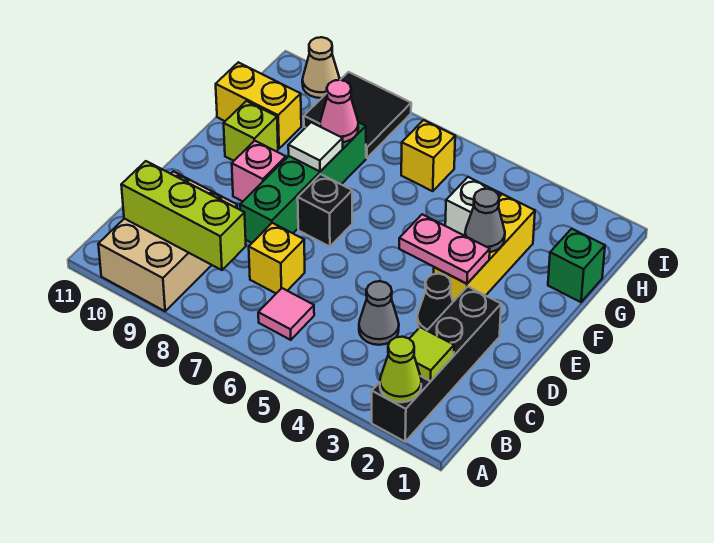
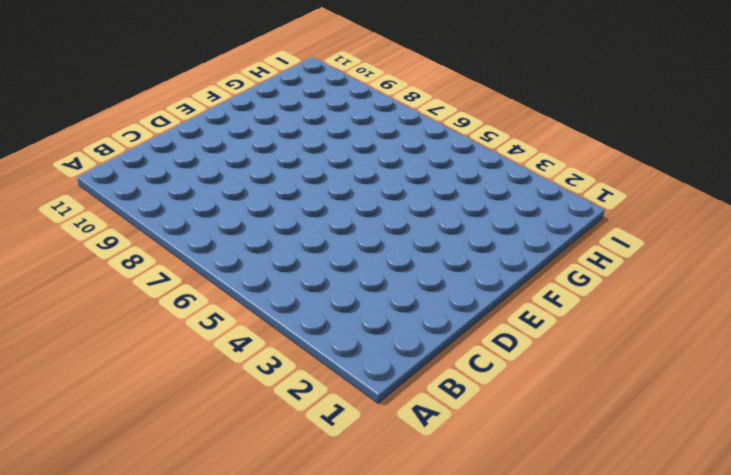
none -> black brick A2:D2 level 1
none -> tan brick A9:C10 level 1
none -> pink tile B6 level 1

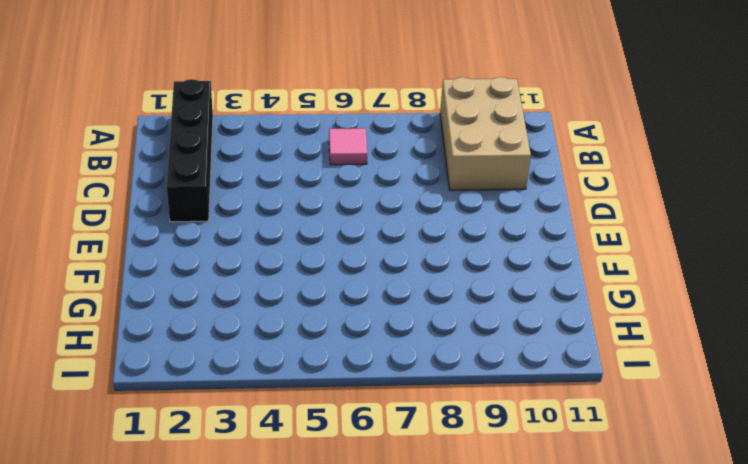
none -> grey cone C4 level 1
none -> yellow brick C7 level 1
none -> black cone D3 level 1

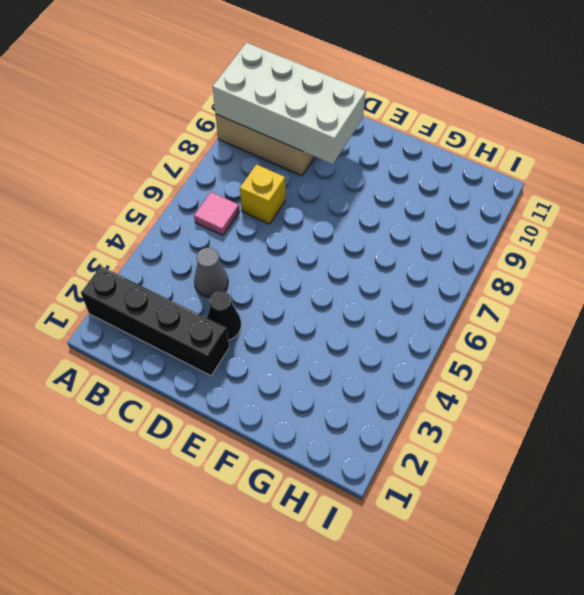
white brick A9:D10 level 2 -> lime brick B8:B10 level 2
none -> green brick D8:G8 level 1
none -> yellow brick E3:G3 level 1
none -> black brick E7 level 1

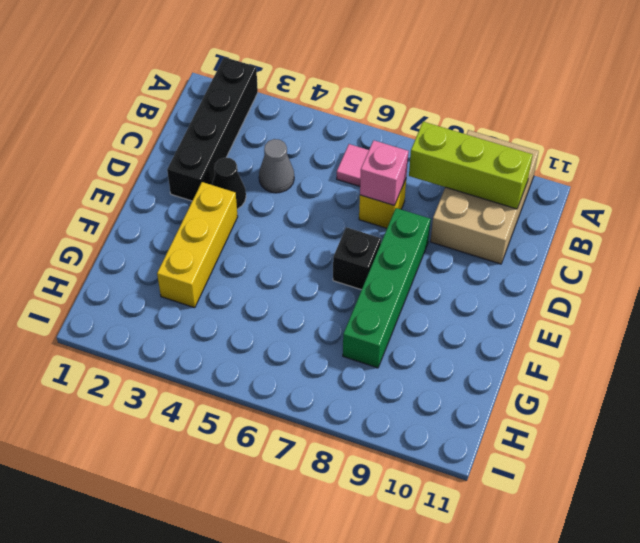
pink brick C7 level 2 -> pink brick E9 level 1
none -> lime brick F10 level 1
none -> green brick G1 level 1
none -> white brick G4 level 1

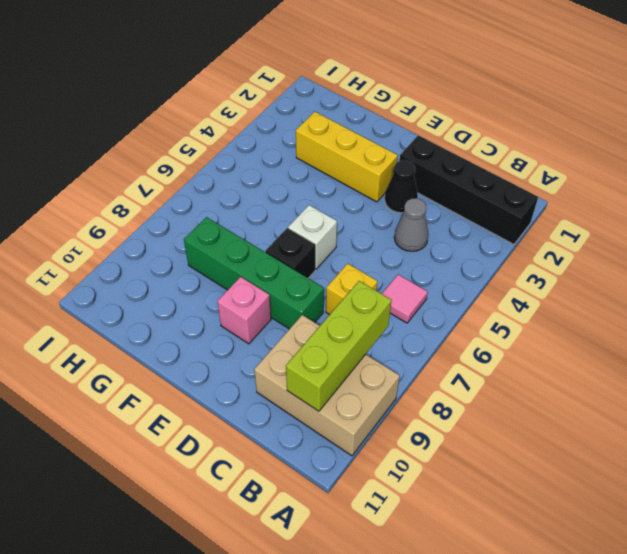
white brick E6 level 1 -> white brick G4 level 1
none -> lime brick F10 level 1
none -> green brick G1 level 1
none -> yellow brick G10:G11 level 1

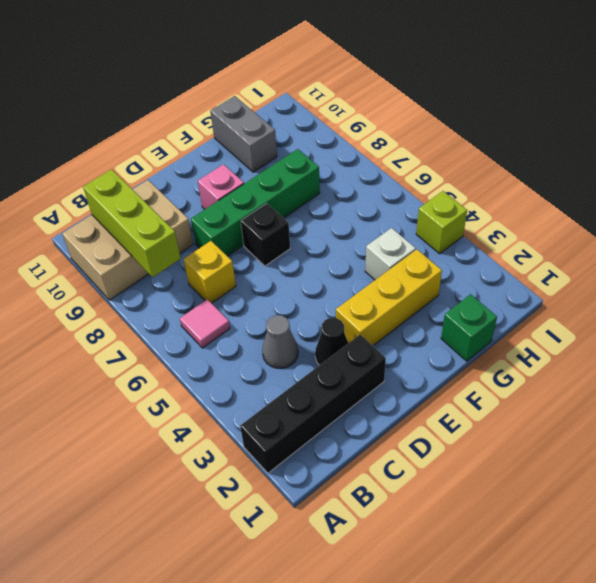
grey brick G10:G11 level 1 -> yellow brick G10:G11 level 1
lime brick I4 level 1 -> lime brick F10 level 1
none -> yellow brick H6 level 1
none -> black tile H8:I9 level 1
none -> tan cone I10 level 1

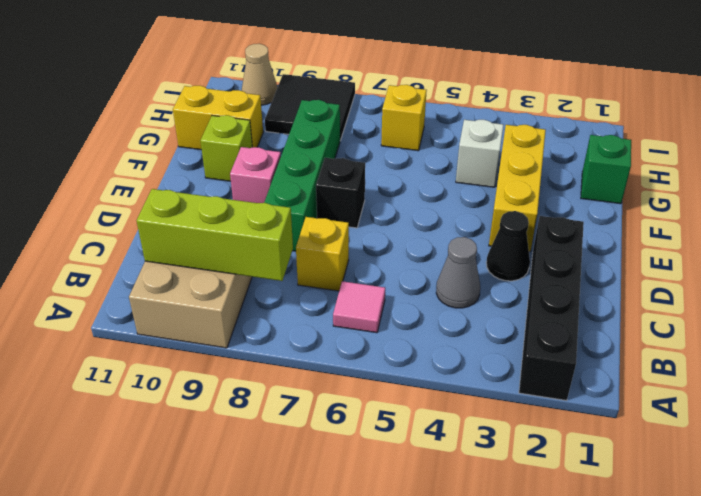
none -> lime cone A2 level 2
none -> lime tile B2 level 2
none -> pink plate E3:E4 level 2

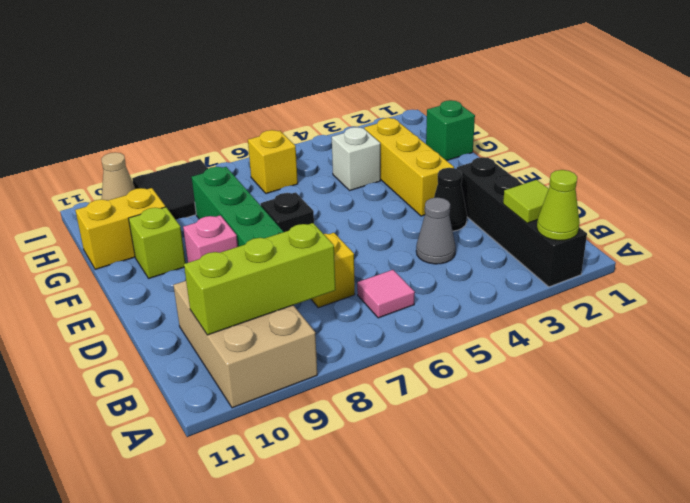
none -> pink plate E3:E4 level 2
none -> grey cone F3 level 2
none -> white tile F8 level 2

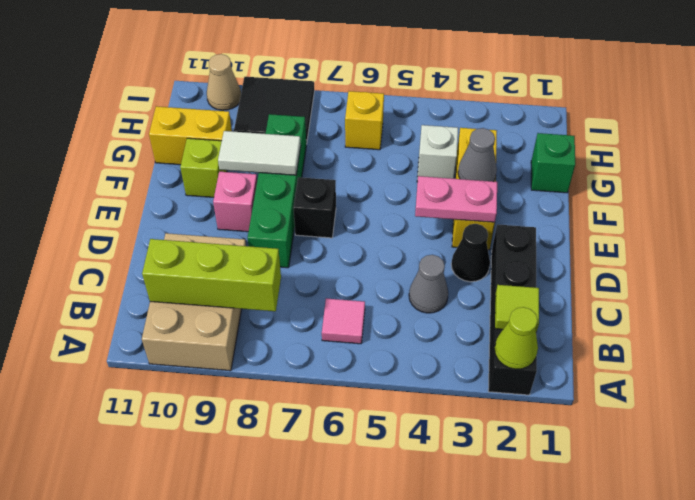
white tile F8:F9 level 2 -> white tile F8 level 2
none -> yellow brick C7 level 1
none -> pink cone G8 level 2

